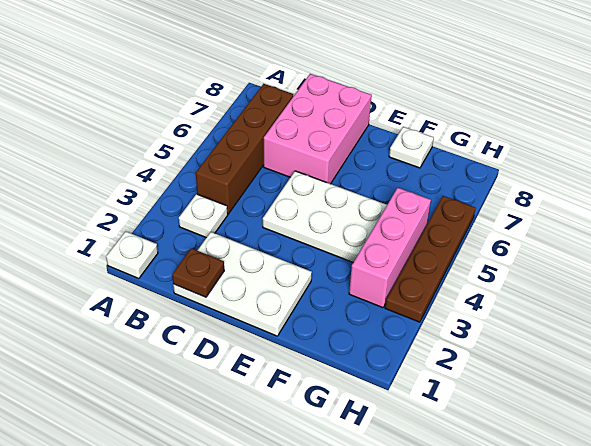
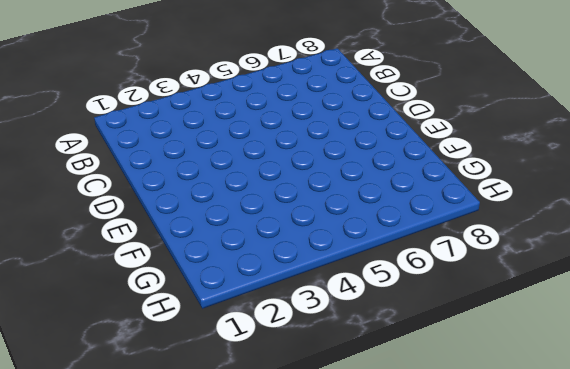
none -> white plate A1 level 1
none -> white plate B3 level 1

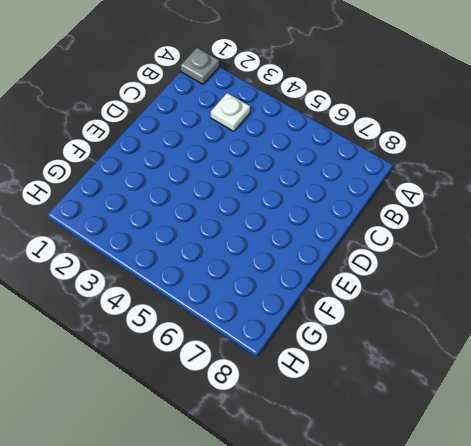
grey plate A1 level 1 -> white plate A1 level 1
none -> brown brick B4:B7 level 1
none -> white plate C1:E2 level 1

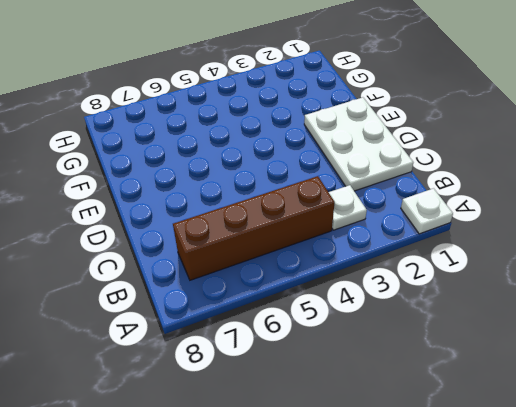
none -> pink brick C6:D8 level 1
none -> white plate D4:F5 level 1

